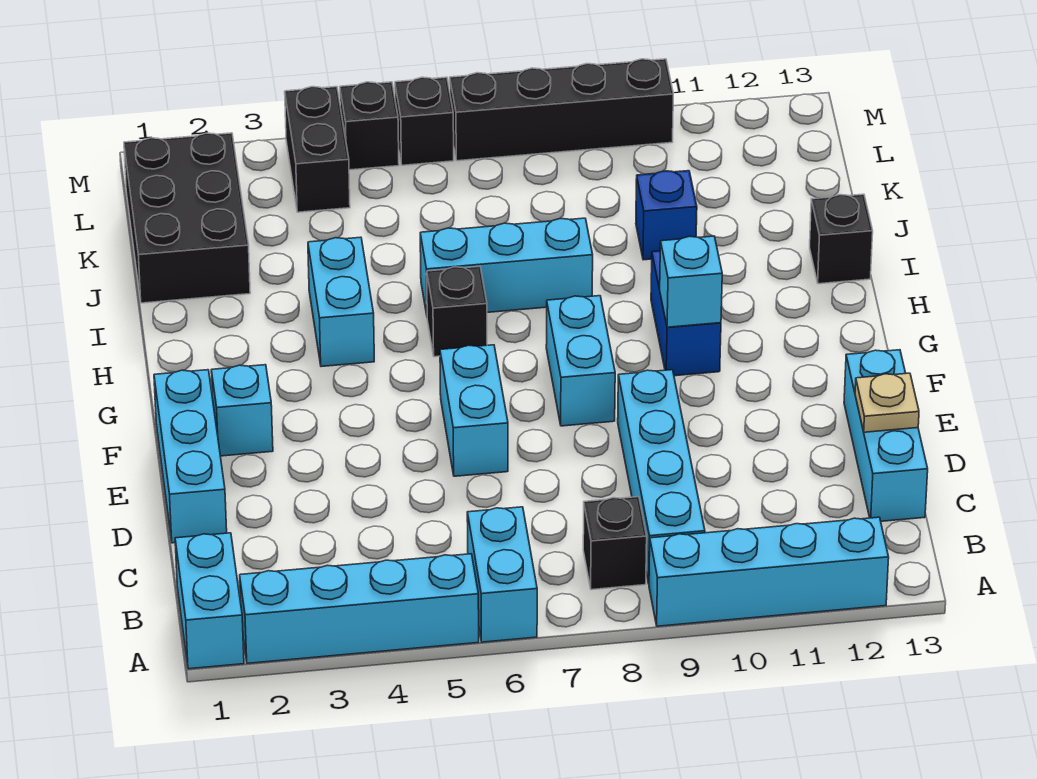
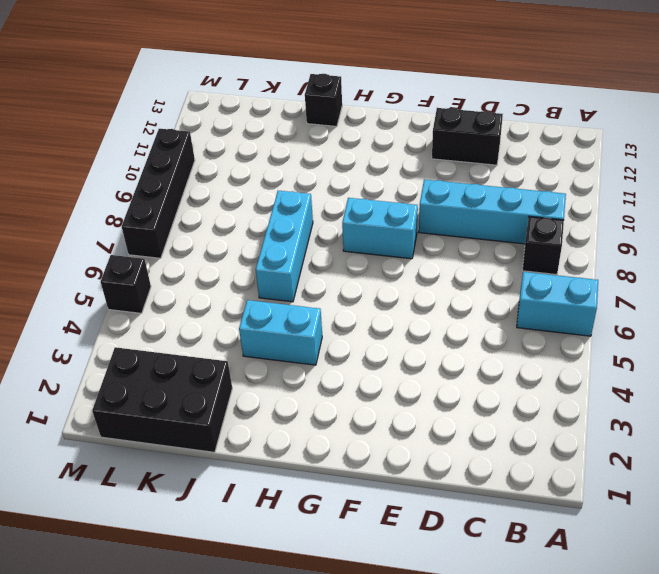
black brick D12:E12 level 1 -> black brick L4:M4 level 1
none -> cyan brick A1:B1 level 1
none -> cyan brick A2:A5 level 1
none -> cyan brick A9:A12 level 1

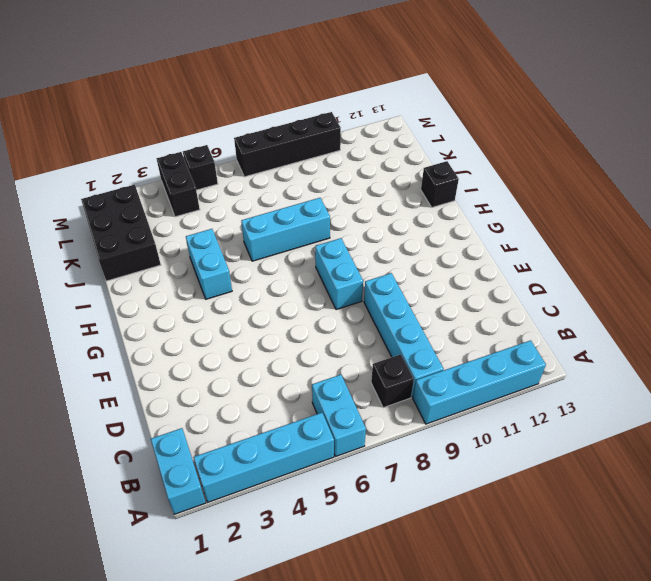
none -> cyan brick C13:E13 level 1
none -> cyan brick D1:F1 level 1
none -> cyan brick E6:F6 level 1

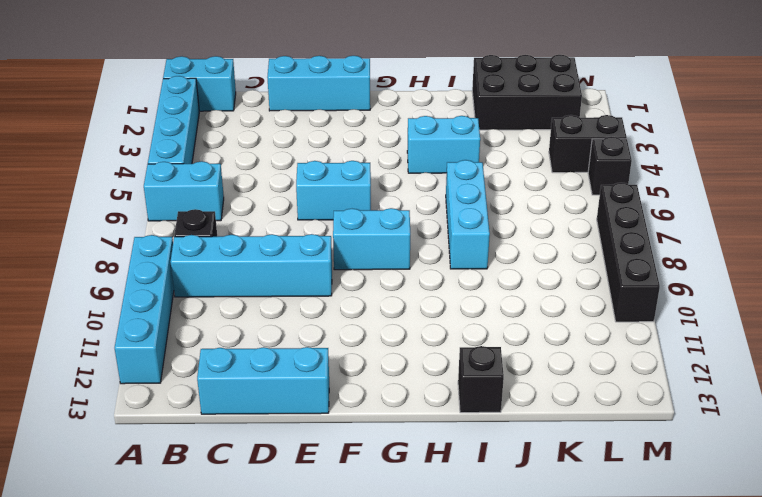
none -> cyan brick F2 level 1
none -> blue brick G10:H10 level 1
none -> black brick H6 level 1

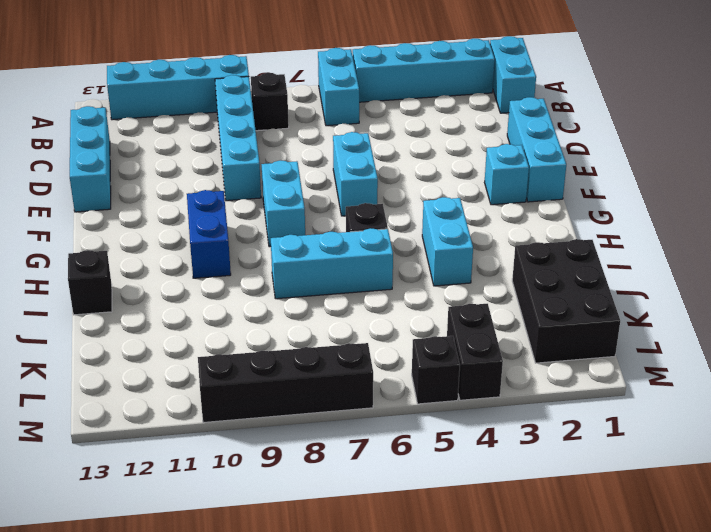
none -> blue brick J10 level 1
none -> black brick M6 level 1
none -> tan plate D13 level 2

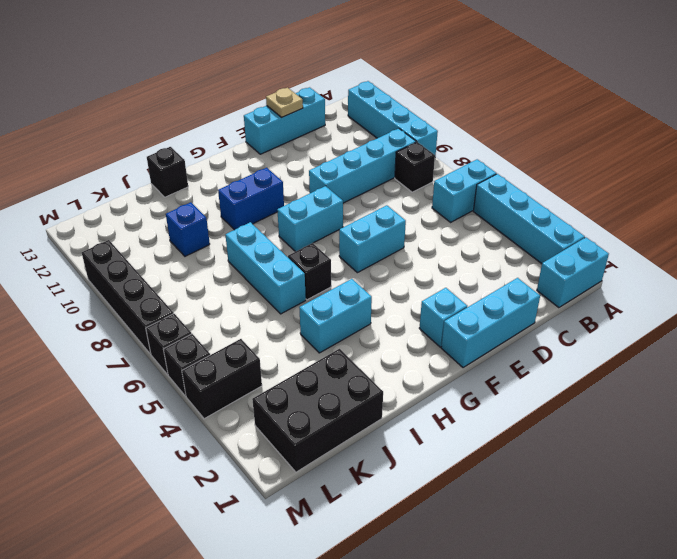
none -> cyan brick G10 level 2

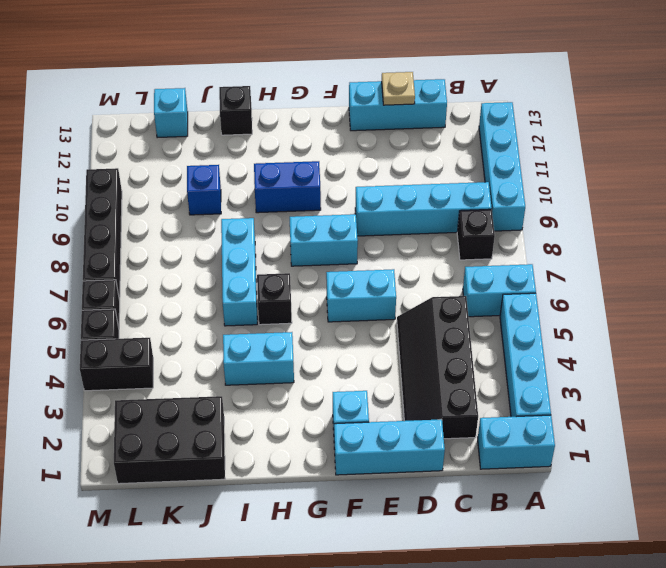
black slope C2:D5 level 1 top C -> none
cyan brick K13 level 1 -> cyan brick G10 level 2

